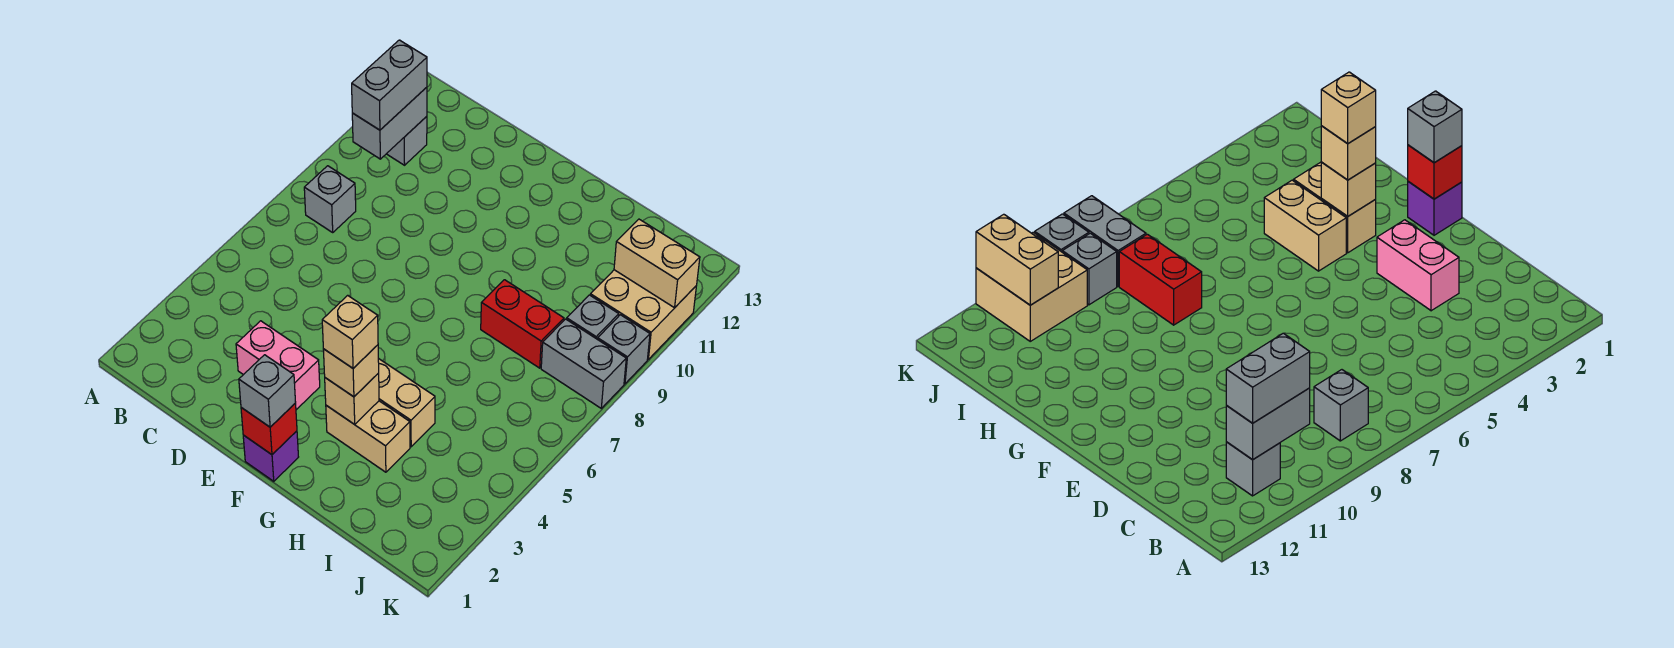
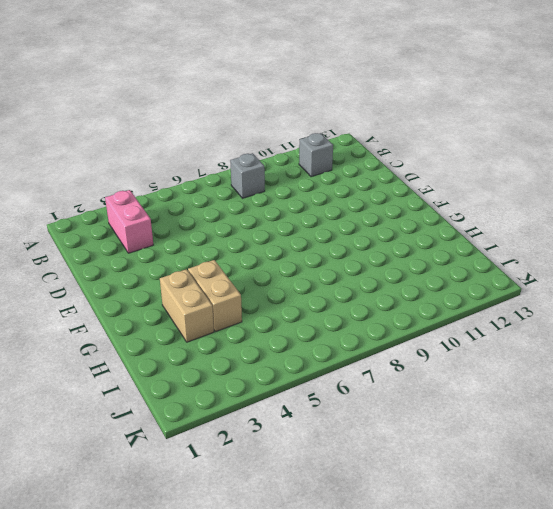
pink brick B3:C3 level 1 -> pink brick D3:E3 level 1
none -> purple brick F1 level 1
none -> red brick H8:I8 level 1
none -> grey brick J8:K8 level 1

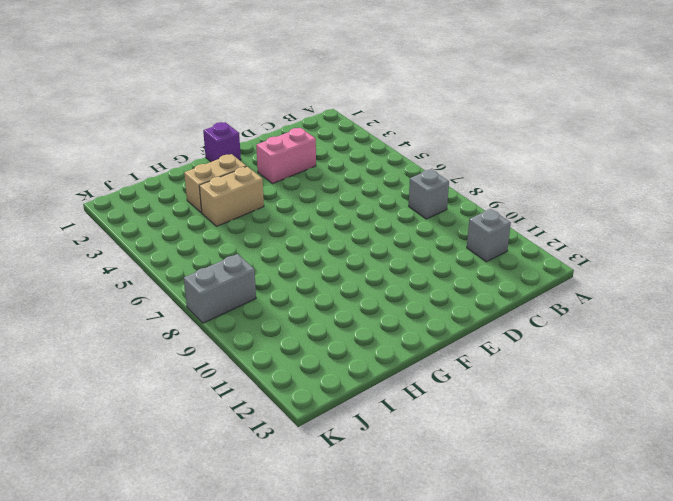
none -> red brick H8:I8 level 1
none -> grey brick J9 level 1
none -> tan brick J10:K11 level 1

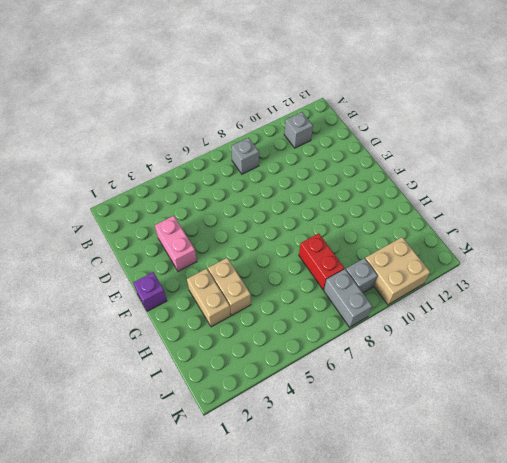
none -> grey brick K9 level 1
none -> grey brick B10:B11 level 2
none -> red brick F1 level 2

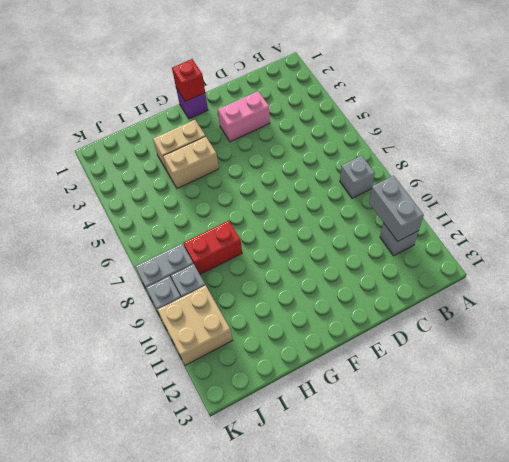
none -> tan brick G3 level 2
none -> tan brick J11:K11 level 2
none -> grey brick B10:B11 level 3

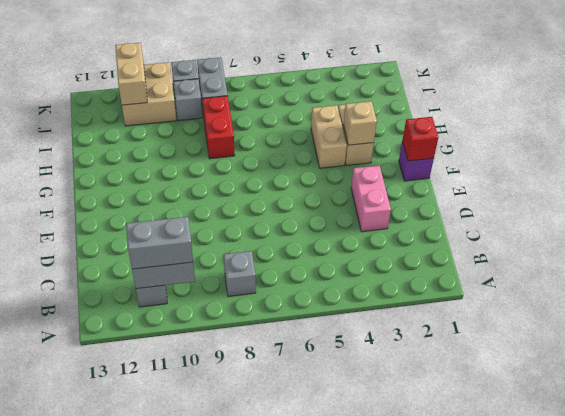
none -> grey brick F1 level 3
none -> tan brick G3 level 3
none -> tan brick G3 level 4

